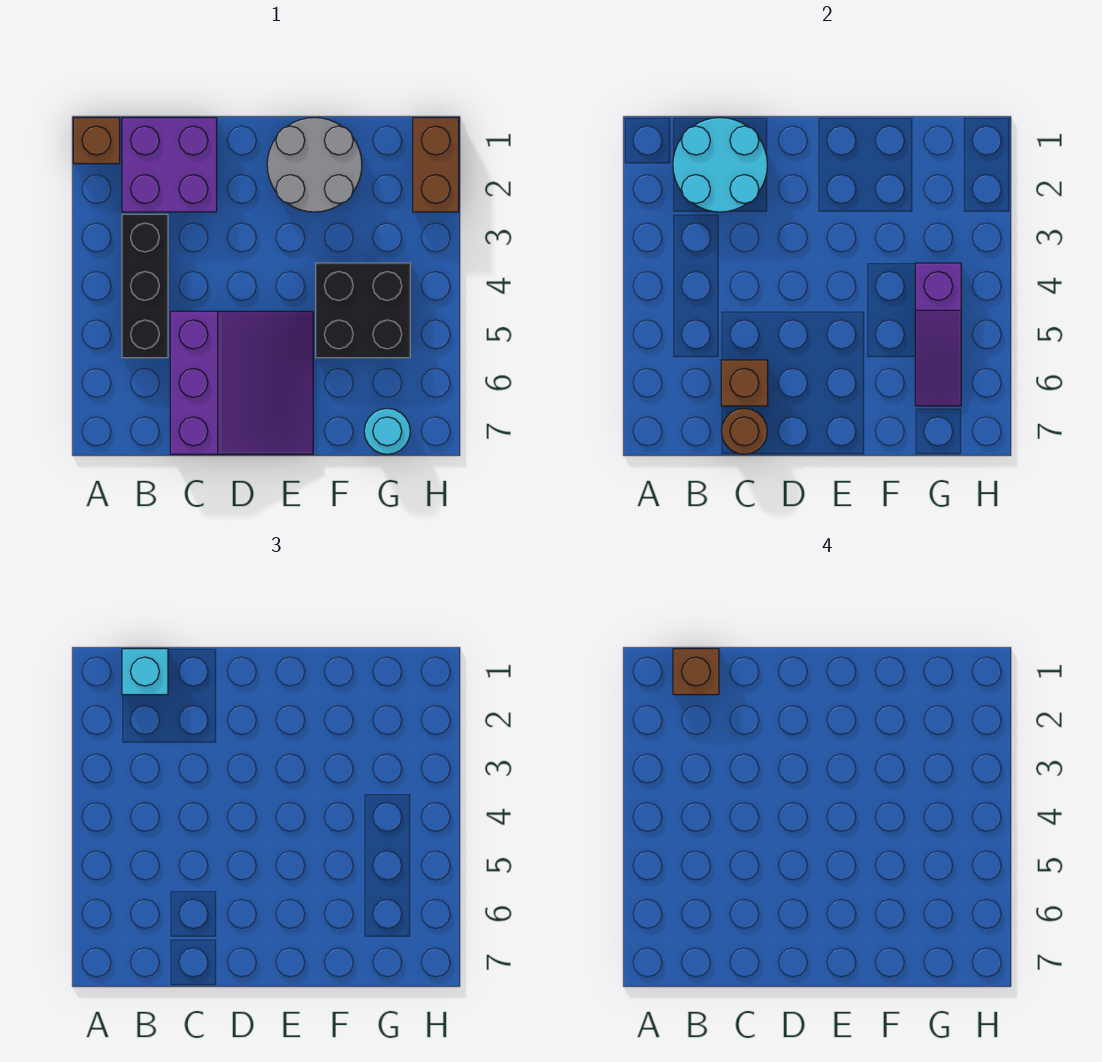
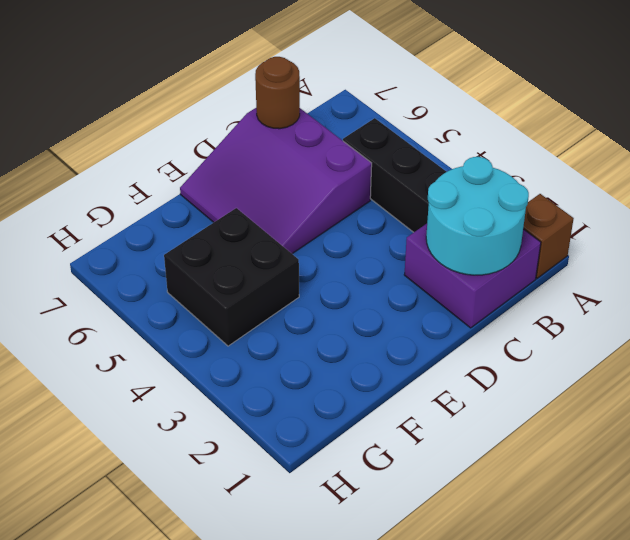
none -> grey round brick E1:F2 level 1
none -> cyan round brick G7 level 1
none -> brown brick H1:H2 level 1

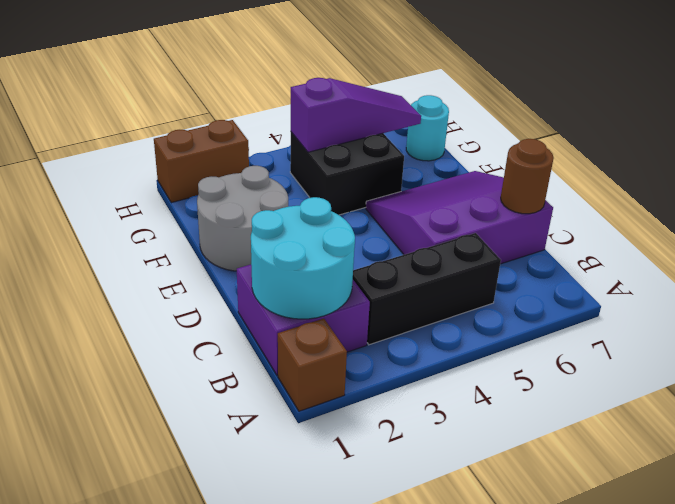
none -> brown brick C6 level 2
none -> cyan brick B1 level 3
none -> brown brick B1 level 4

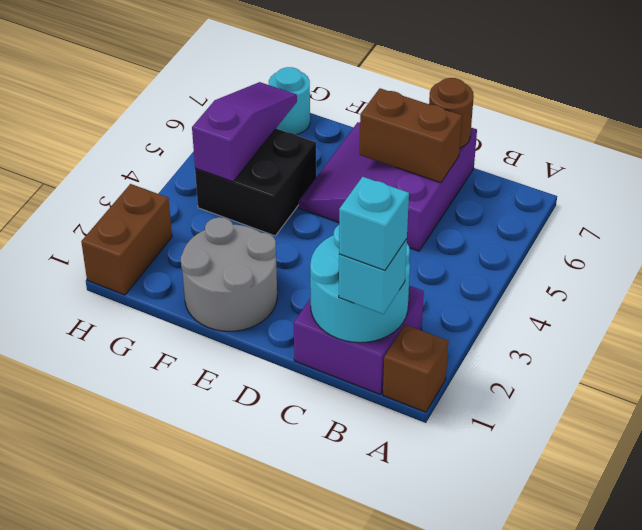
cyan brick B1 level 4 -> brown brick B1 level 4
brown brick C6:D6 level 2 -> brown brick C6 level 2
none -> black brick B3:B5 level 1

